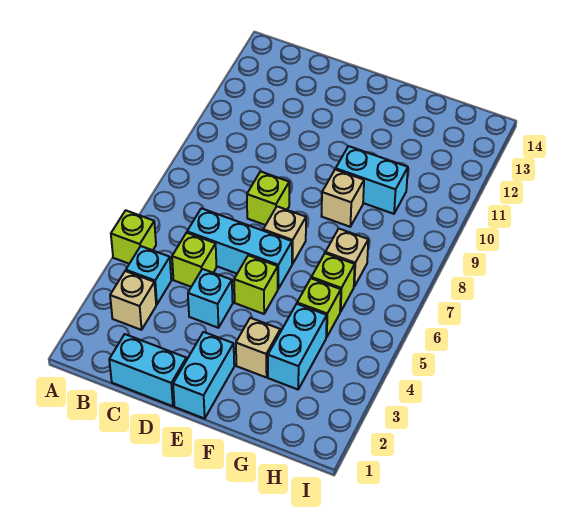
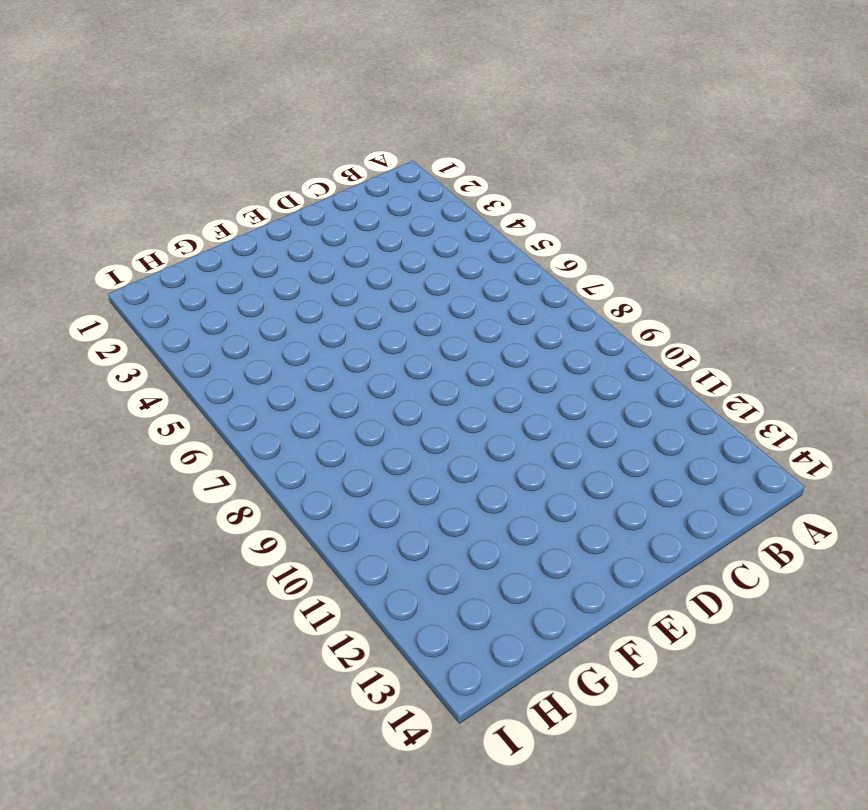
none -> lime brick A5 level 1
none -> tan brick B3 level 1
none -> cyan brick B4 level 1

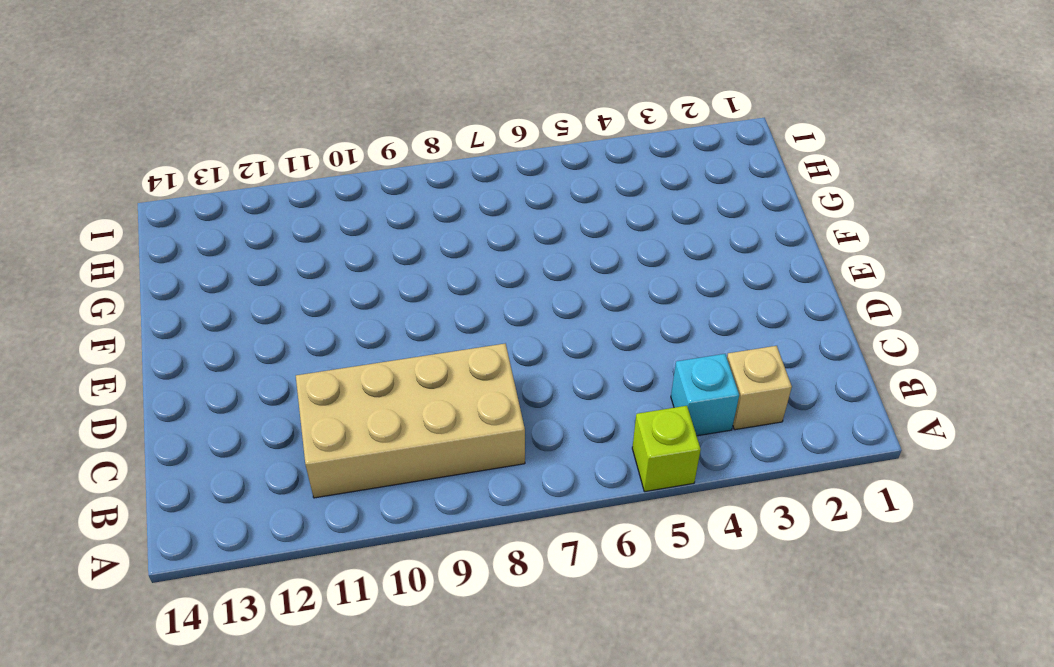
tan brick B8:C11 level 1 -> none
none -> cyan brick C1:D1 level 1
none -> lime brick C5 level 1
none -> cyan brick C6:E6 level 1

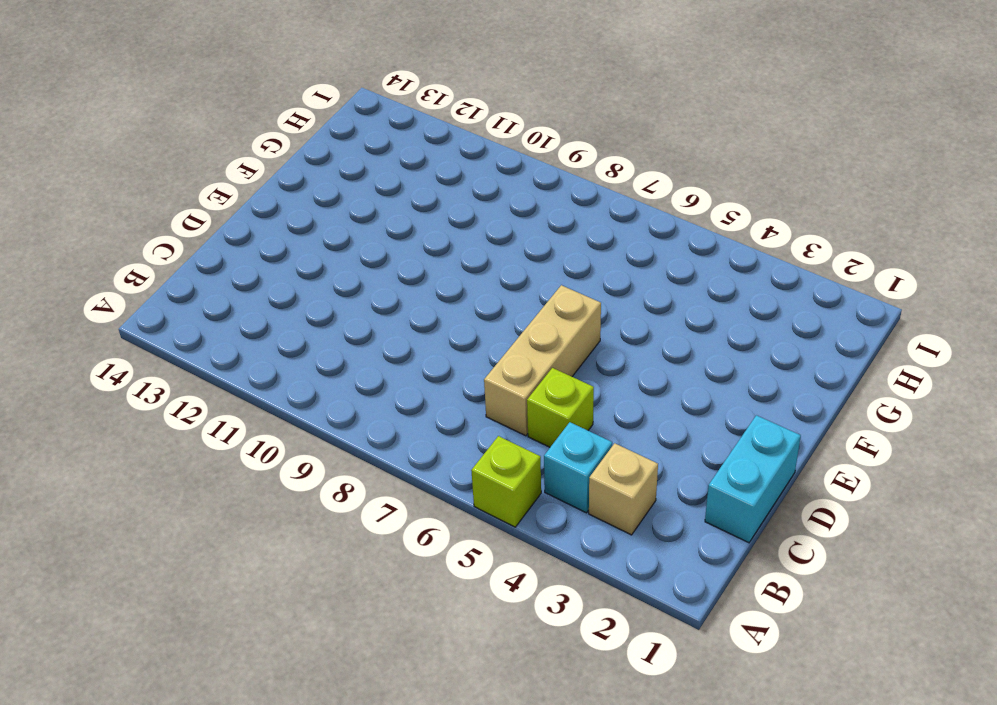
tan brick C6:E6 level 1 -> cyan brick C6:E6 level 1
none -> cyan brick D4 level 1
none -> lime brick D8 level 1
none -> cyan brick E1:E2 level 1

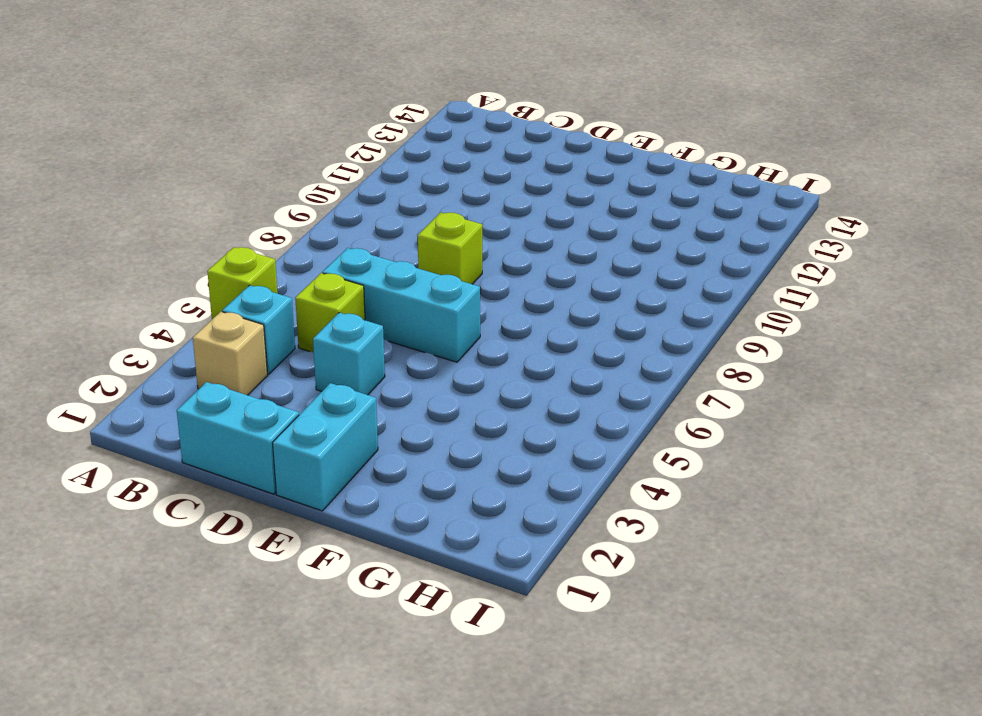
none -> lime brick E5 level 1
none -> tan brick E7 level 1
none -> tan brick F3 level 1

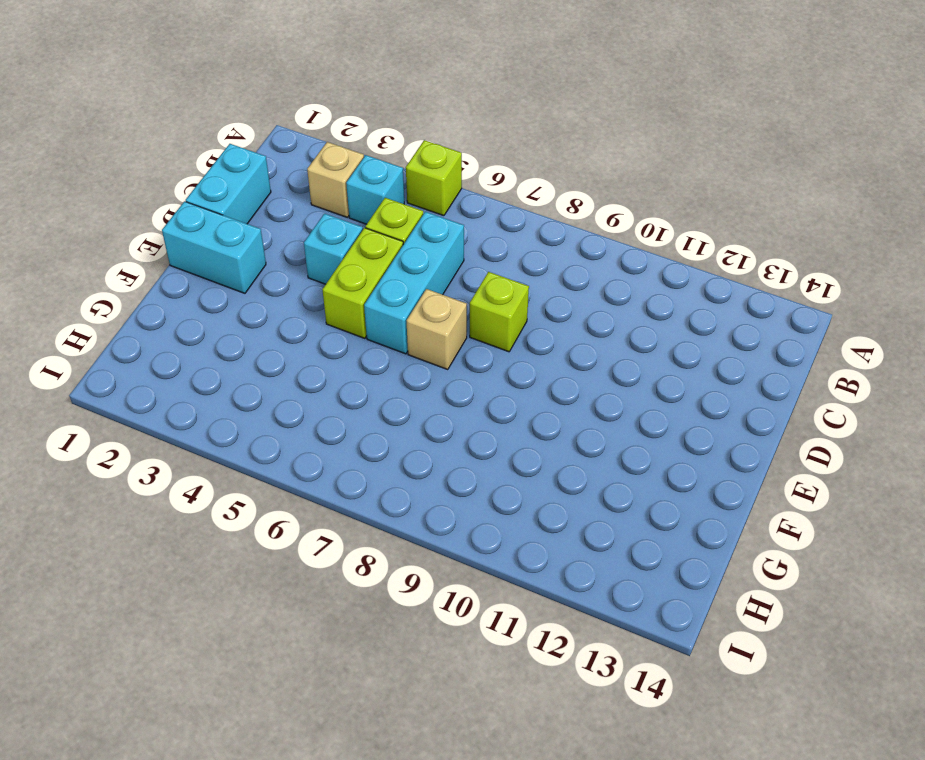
lime brick D5:E5 level 1 -> lime brick E5 level 1
none -> tan brick F3 level 1
none -> tan brick F9 level 1
none -> cyan brick F10:G10 level 1

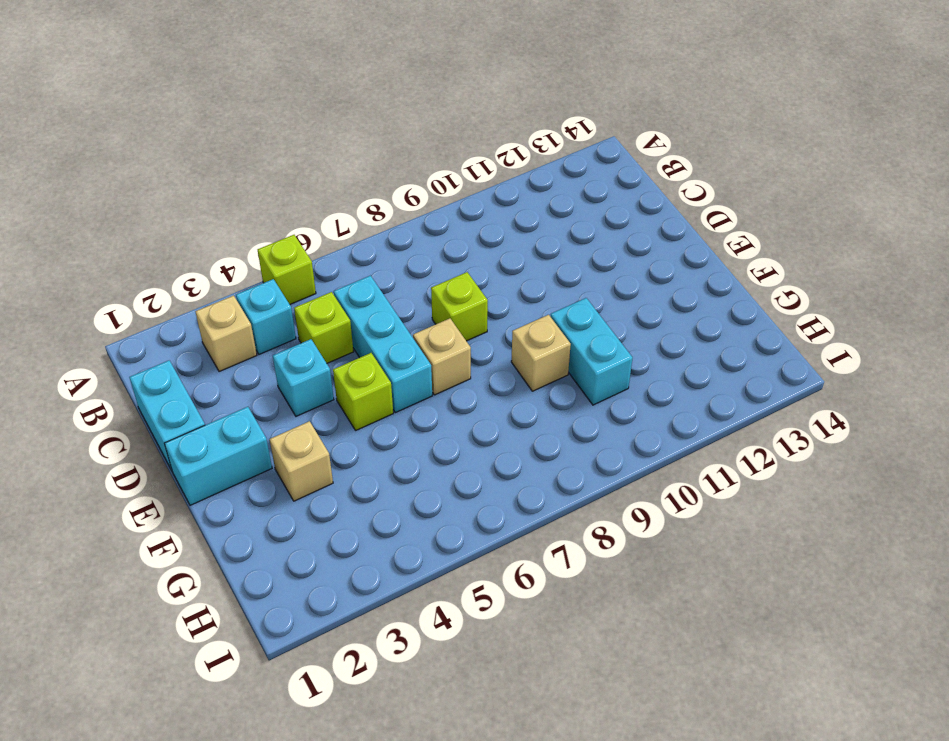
none -> cyan brick G3:G4 level 1
none -> lime brick G5 level 1
none -> lime brick G6 level 1

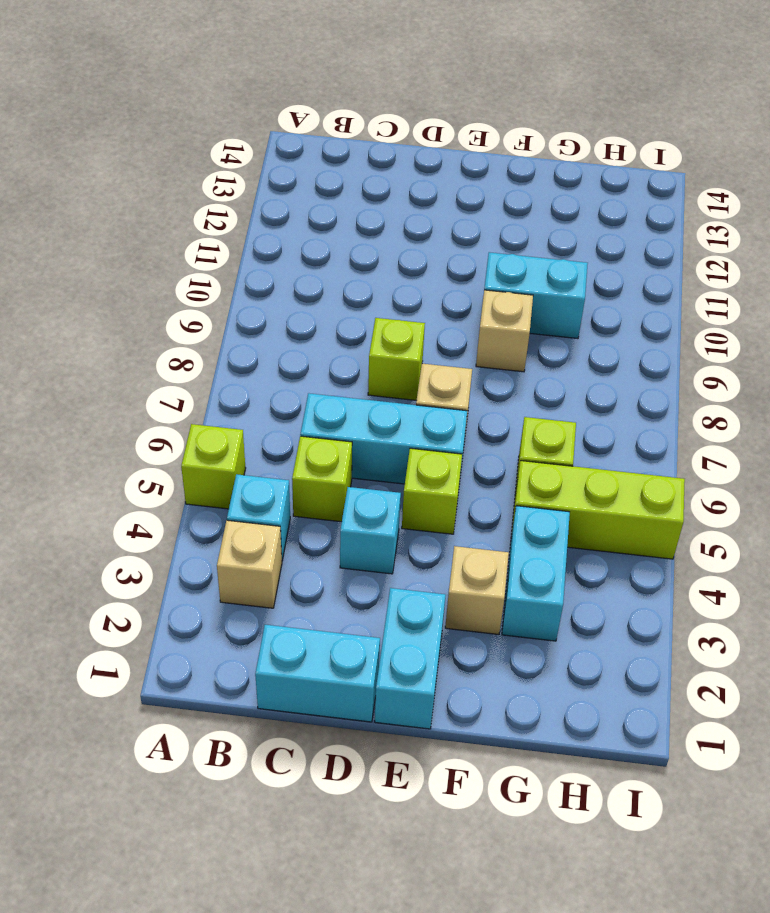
lime brick G5:I5 level 1 -> lime brick G5 level 1
none -> tan brick G7 level 1

